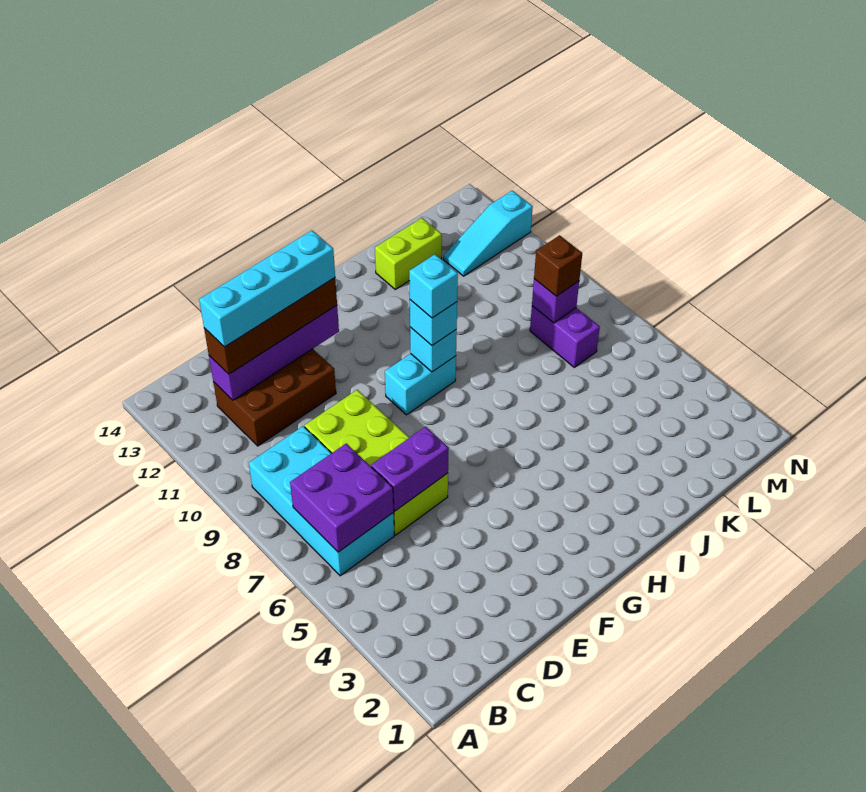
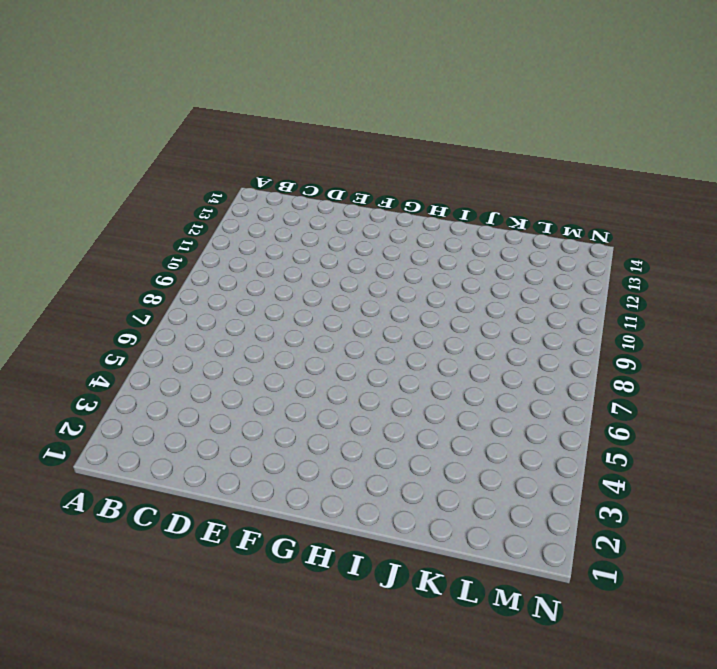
none -> cyan brick B6:C9 level 1
none -> brown brick C11:E12 level 1
none -> lime brick D6:E9 level 1

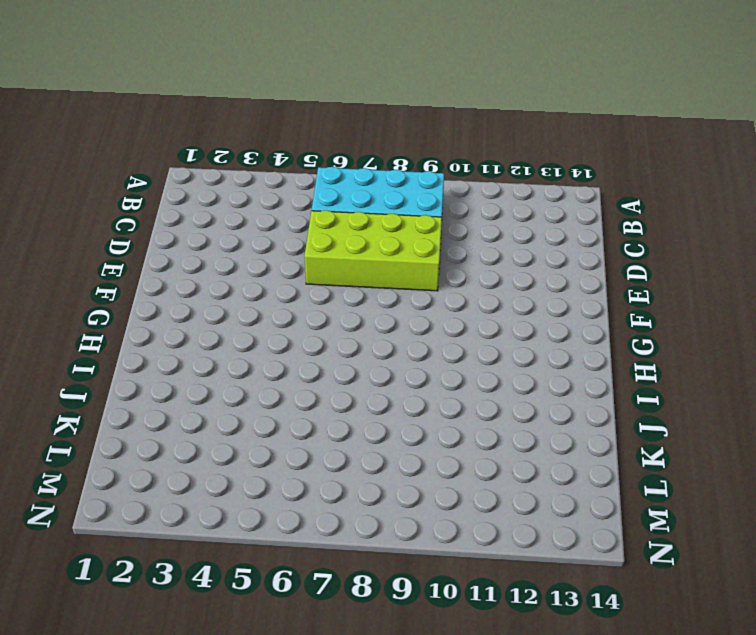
none -> brown brick C11:E12 level 1
none -> cyan brick G9:H9 level 1
none -> lime brick J13:K13 level 1

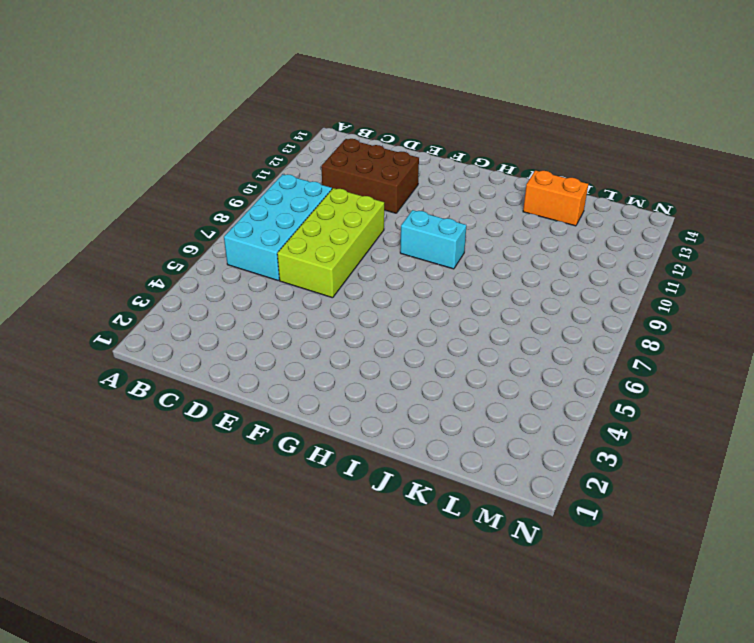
orange brick J13:K13 level 1 -> lime brick J13:K13 level 1
none -> purple brick L7:L8 level 1
none -> cyan slope L12:N12 level 1 top N
none -> purple brick B6:C7 level 2

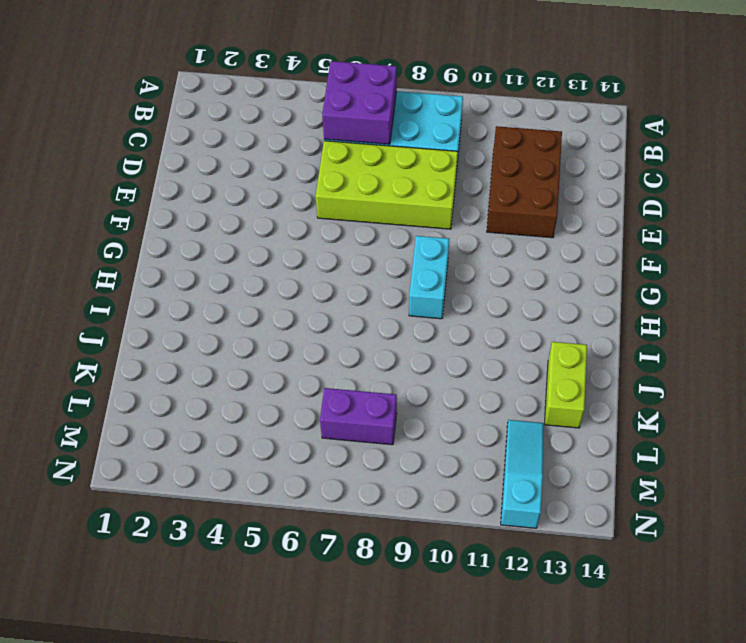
none -> purple brick C12:F12 level 2
none -> purple brick D6:E6 level 2
none -> cyan brick H9 level 2

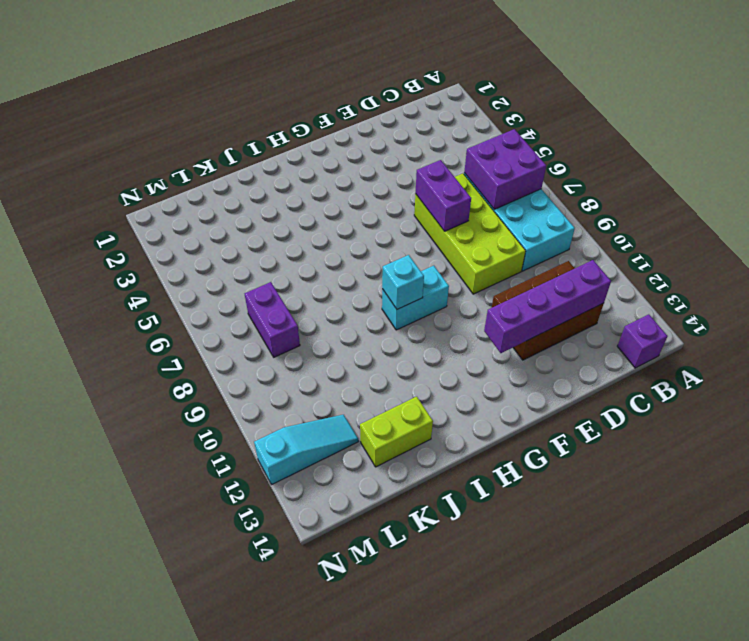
purple brick B14 level 1 -> purple brick L8 level 2
purple brick E6:E7 level 2 -> purple brick D6:E6 level 2
none -> brown brick C12:F12 level 3
none -> cyan brick H9 level 3
none -> brown brick L8 level 3

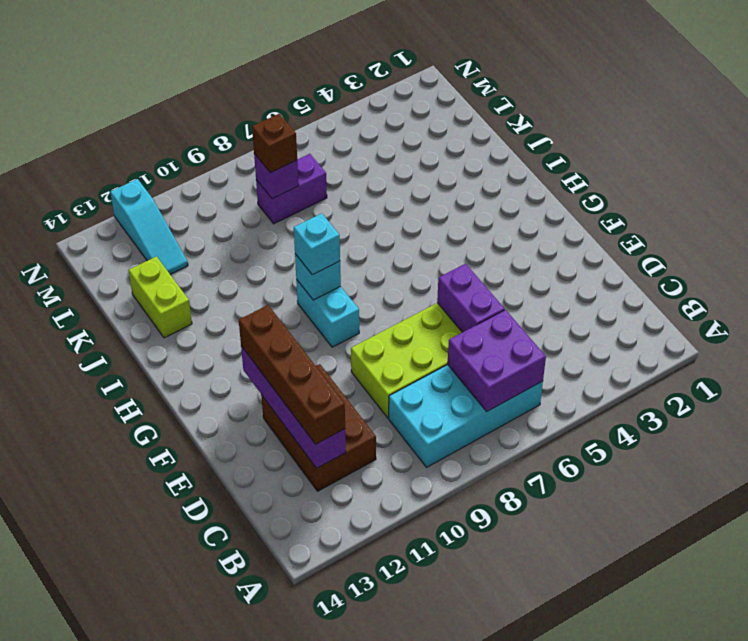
none -> cyan brick C12:F12 level 4
none -> cyan brick H9 level 4

